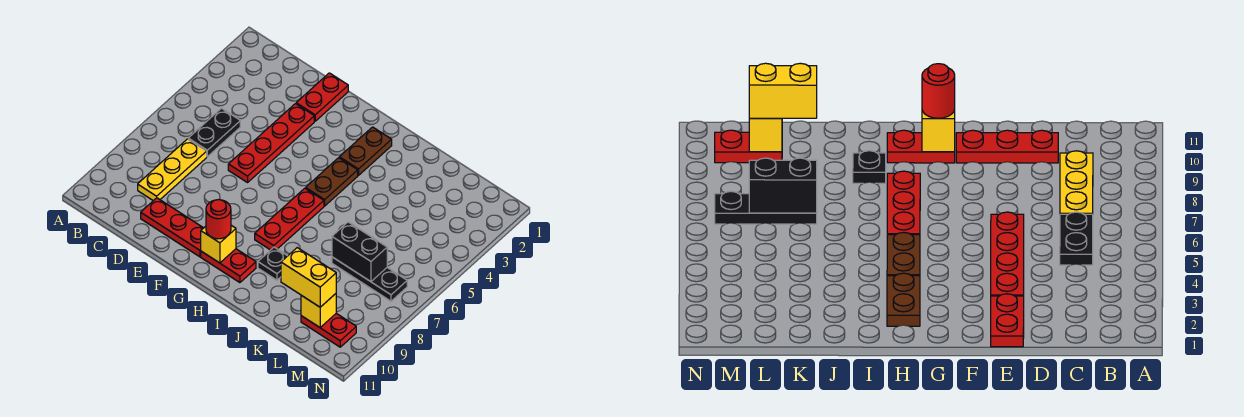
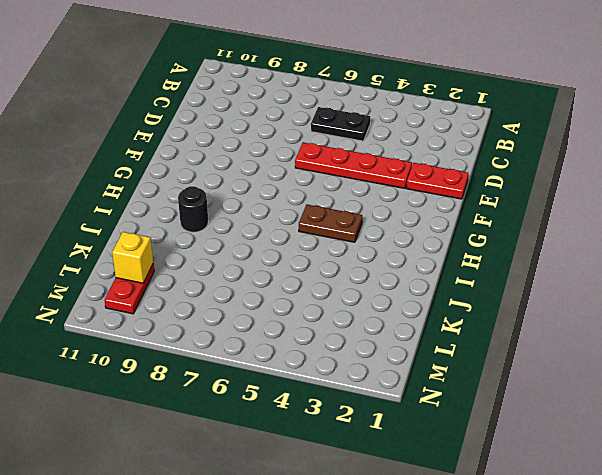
black round brick I9 level 1 -> black plate I9 level 1
none -> yellow plate C7:C9 level 1
none -> red plate D10:F10 level 1
none -> red plate G10:H10 level 1

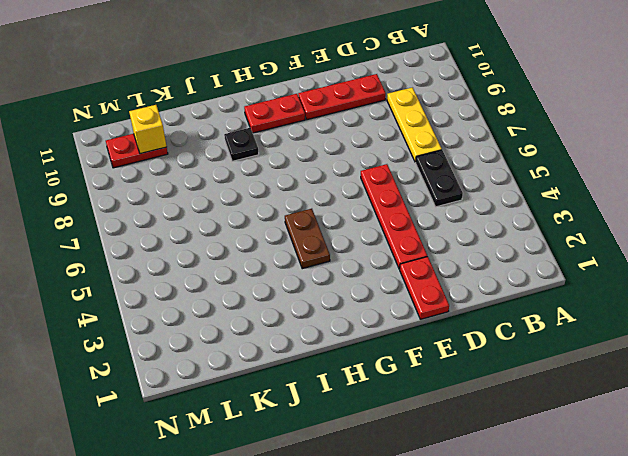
none -> brown plate H2:H3 level 1
none -> red plate H6:H8 level 1
none -> black plate K7:M7 level 1

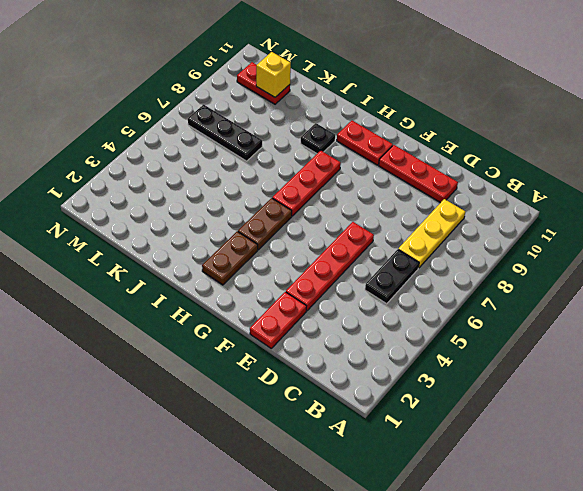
none -> yellow brick G10 level 2
none -> black brick K7:L7 level 2
none -> red round brick G10 level 3

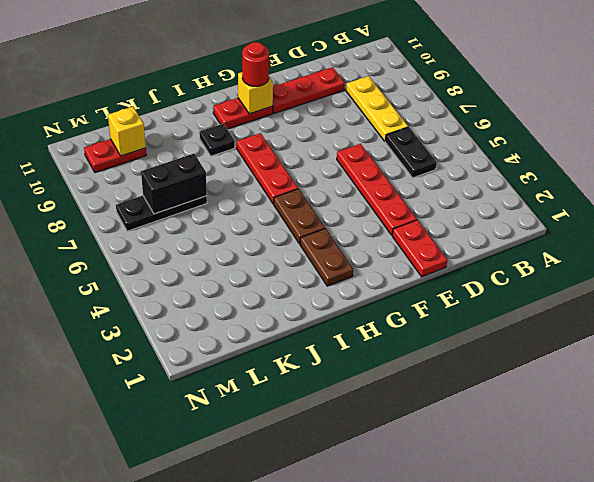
none -> yellow brick K10:L10 level 3

